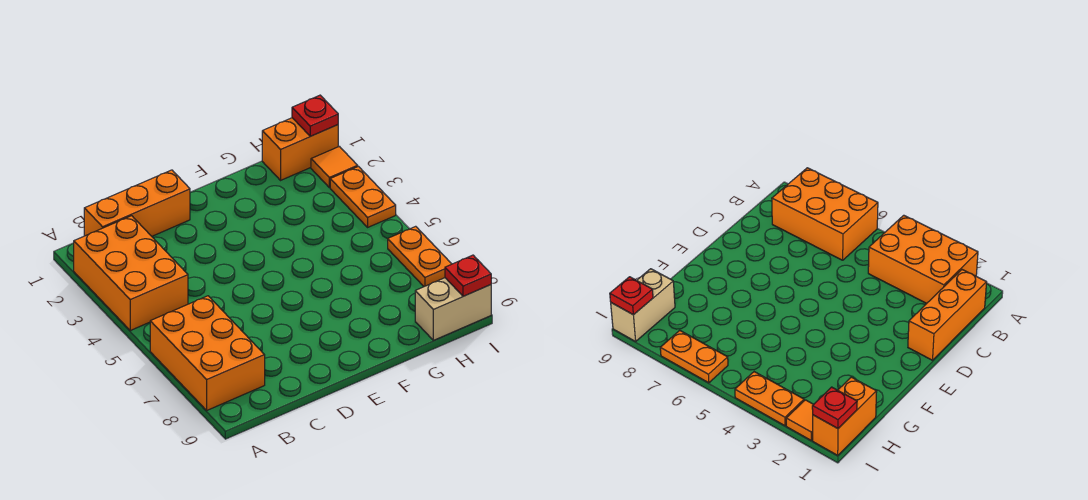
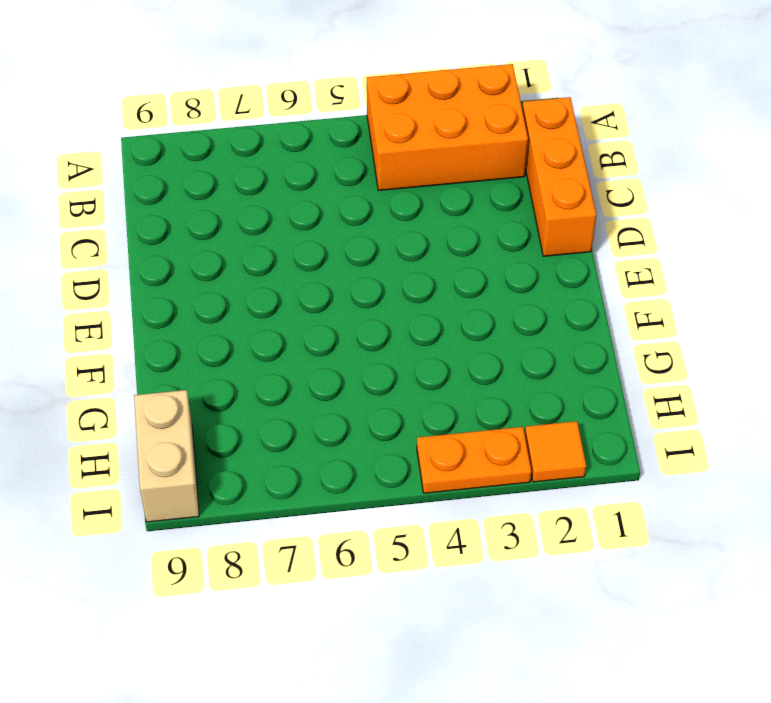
none -> orange brick A6:B8 level 1
none -> orange brick H1:I1 level 1

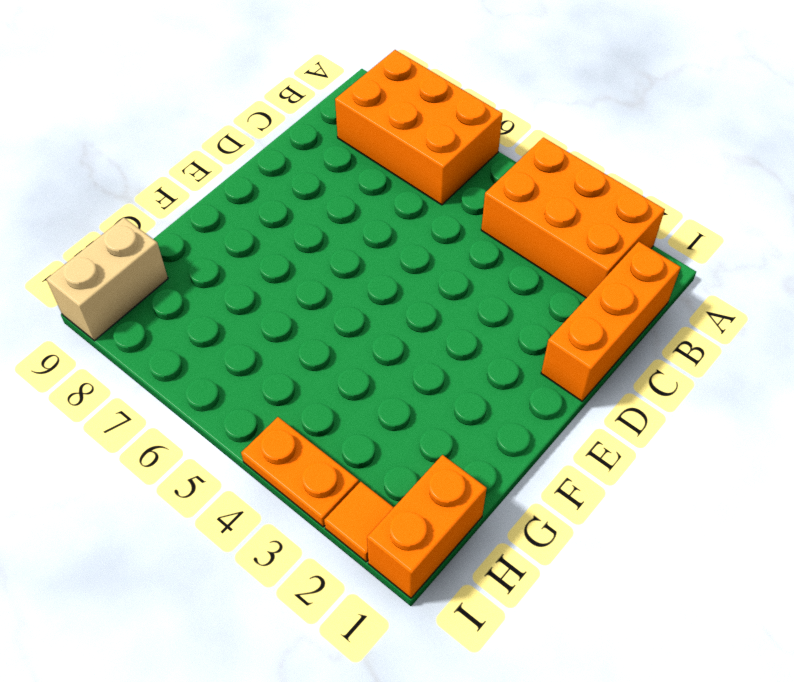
none -> orange plate I6:I7 level 1
none -> red plate I1 level 2

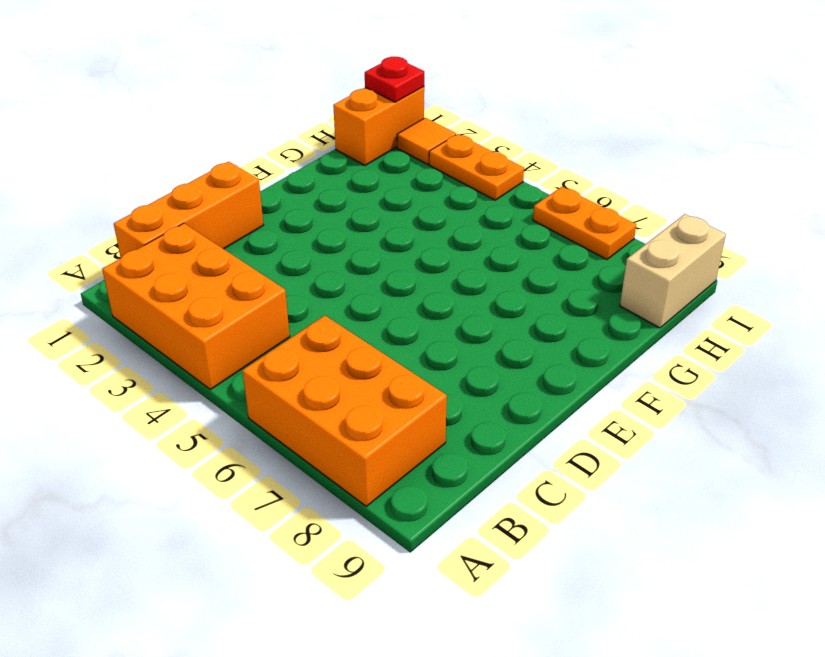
none -> red plate I9 level 2

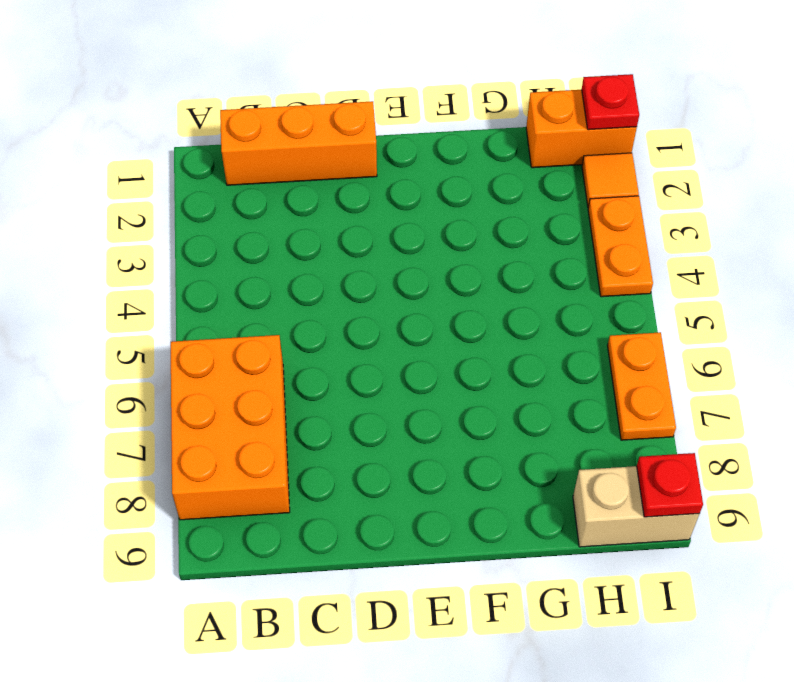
none -> orange brick A2:B4 level 1

